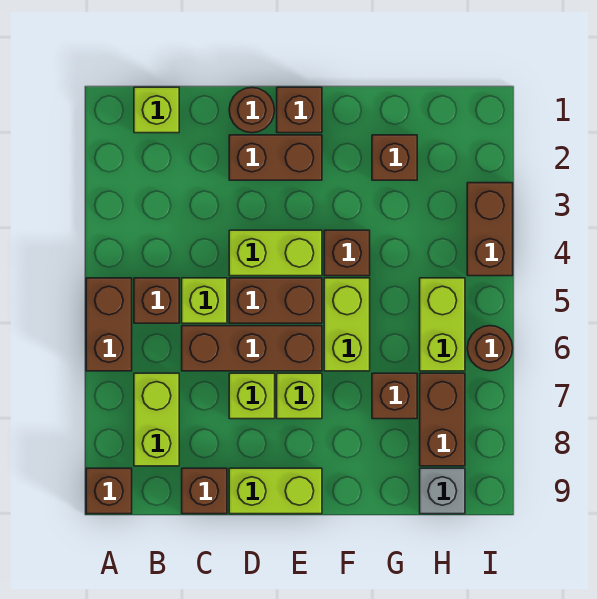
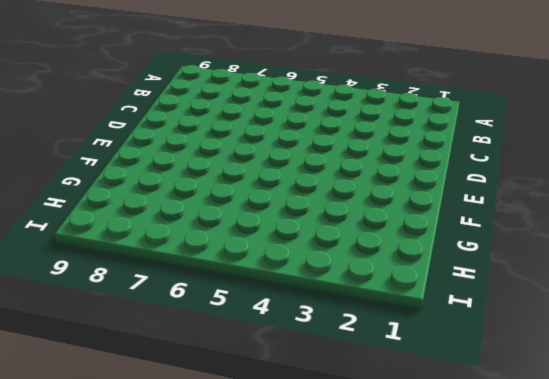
none -> brown brick A5:A6 level 1
none -> brown brick A9 level 1
none -> lime brick B1 level 1

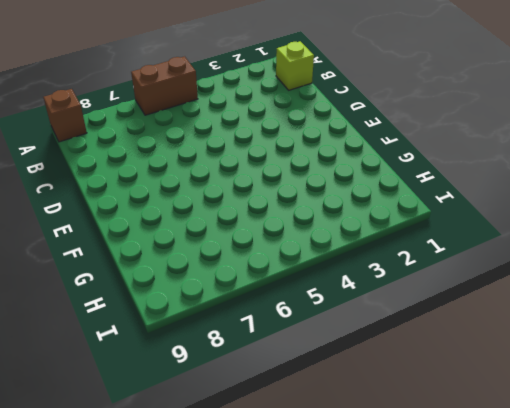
none -> brown brick B5 level 1
none -> lime brick B7:B8 level 1
none -> lime brick C5 level 1

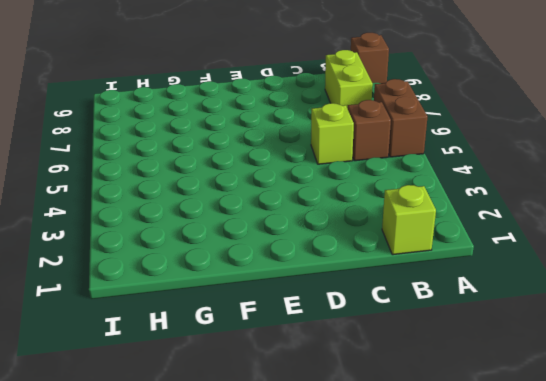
none -> brown brick C6:E6 level 1
none -> brown brick C9 level 1
none -> brown round brick D1 level 1

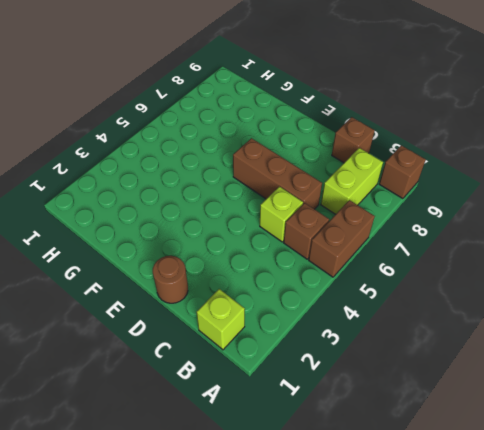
none -> brown brick D2:E2 level 1
none -> lime brick D4:E4 level 1
none -> brown brick D5:E5 level 1

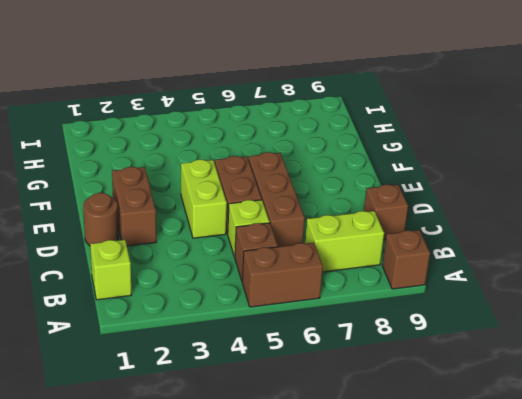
none -> lime brick D7 level 1
none -> lime brick D9:E9 level 1
none -> brown brick E1 level 1

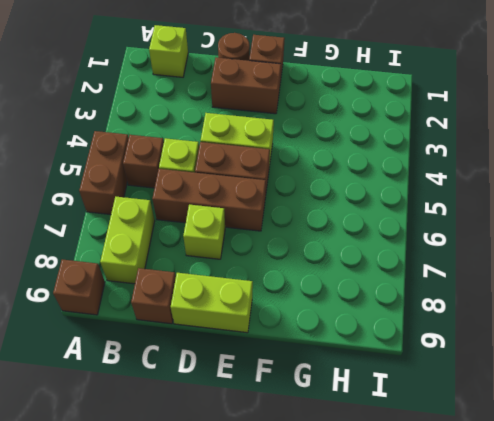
none -> lime brick E7 level 1
none -> brown brick F4 level 1
none -> lime brick F5:F6 level 1

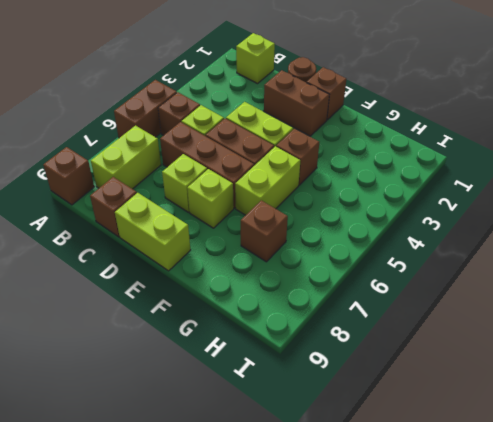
none -> brown brick G2 level 1
none -> lime brick H5:H6 level 1
none -> brown brick H7:H8 level 1

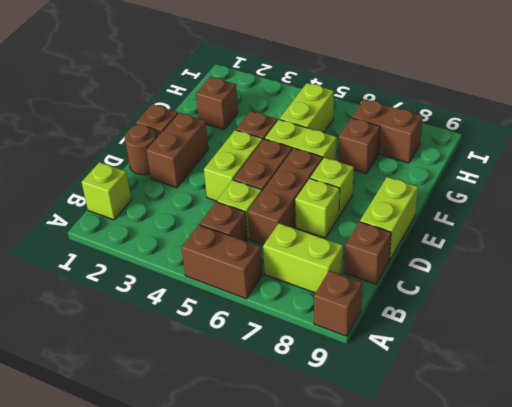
lime brick G5:H5 level 1 -> lime brick H5:H6 level 1
none -> grey brick H9 level 1
none -> brown brick I3:I4 level 1
none -> brown round brick I6 level 1

